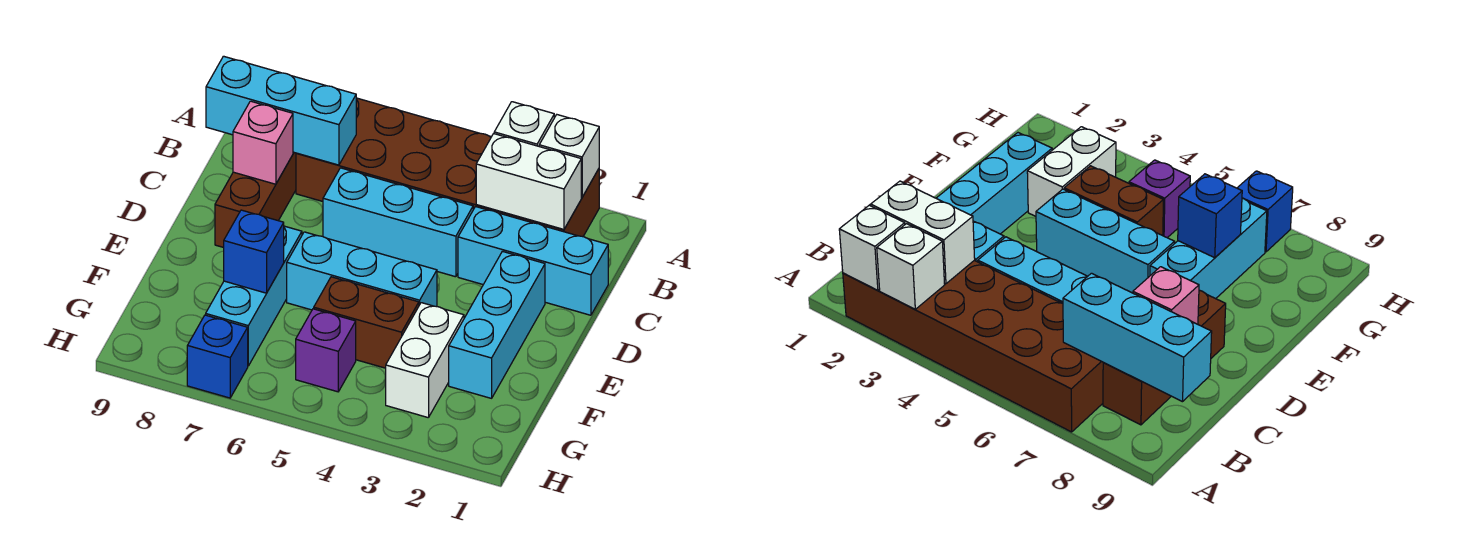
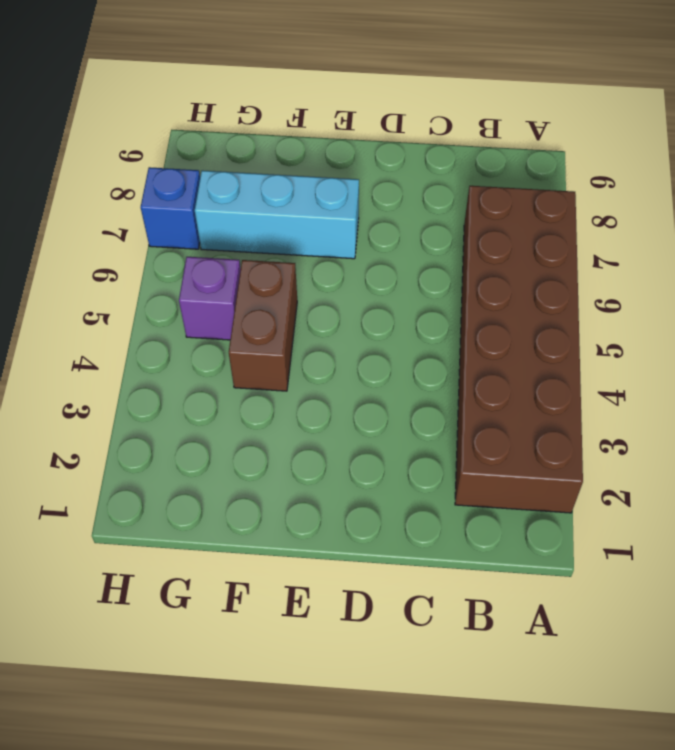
none -> brown brick B8:D8 level 1
none -> cyan brick C1:C3 level 1
none -> cyan brick C4:C6 level 1

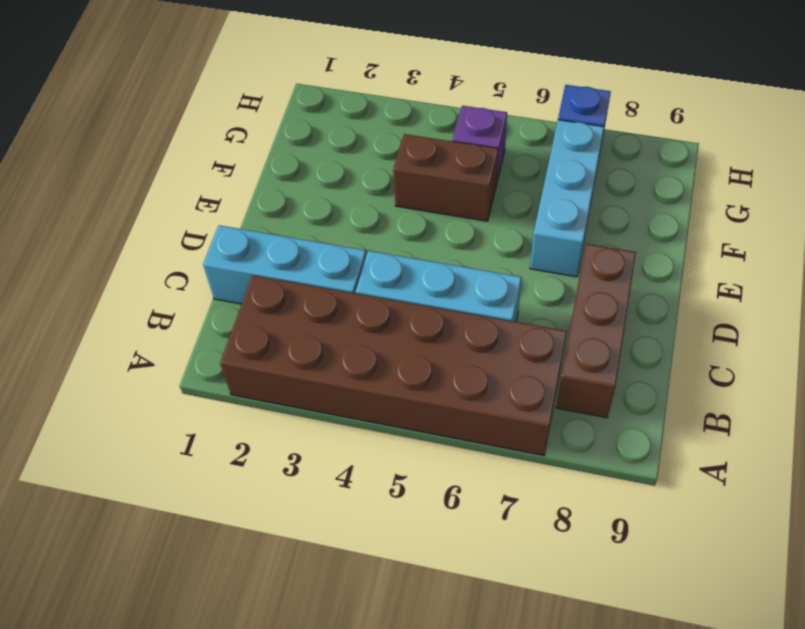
none -> cyan brick D2:F2 level 1
none -> cyan brick E4:E6 level 1
none -> white brick F3:G3 level 1

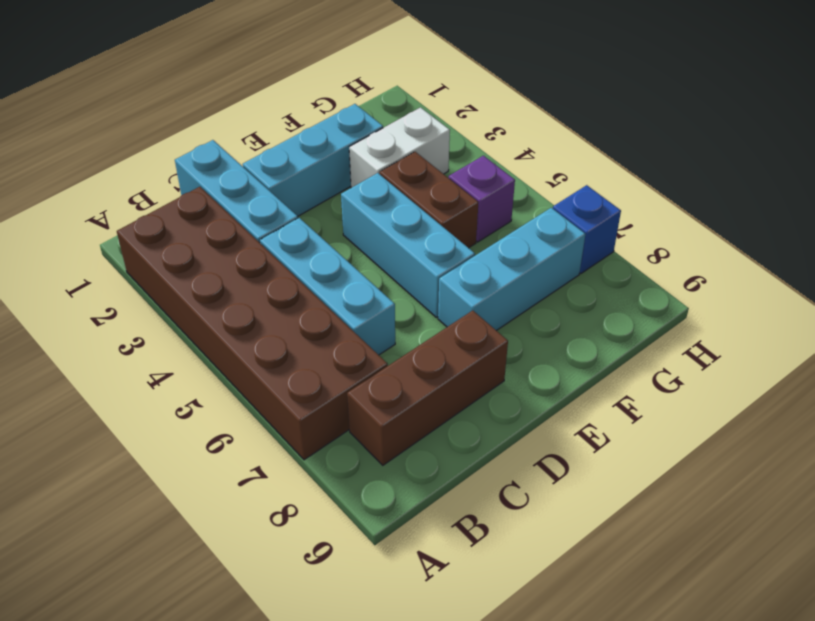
none -> white brick A2 level 2
none -> white brick A3 level 2
none -> white brick B2:B3 level 2

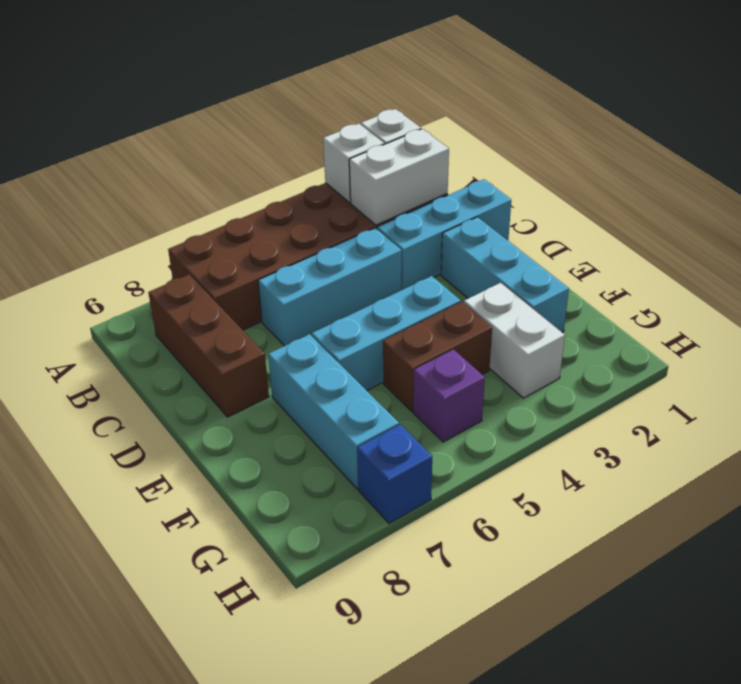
none -> cyan brick B7:B9 level 2
none -> pink brick C8 level 2
none -> blue brick F7 level 2

